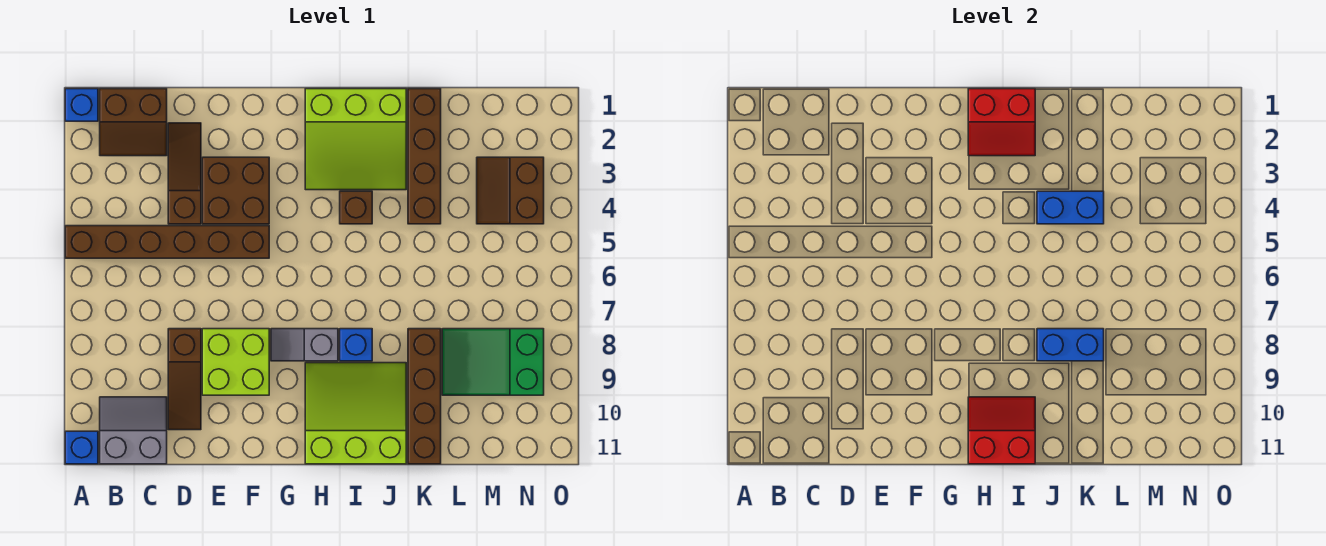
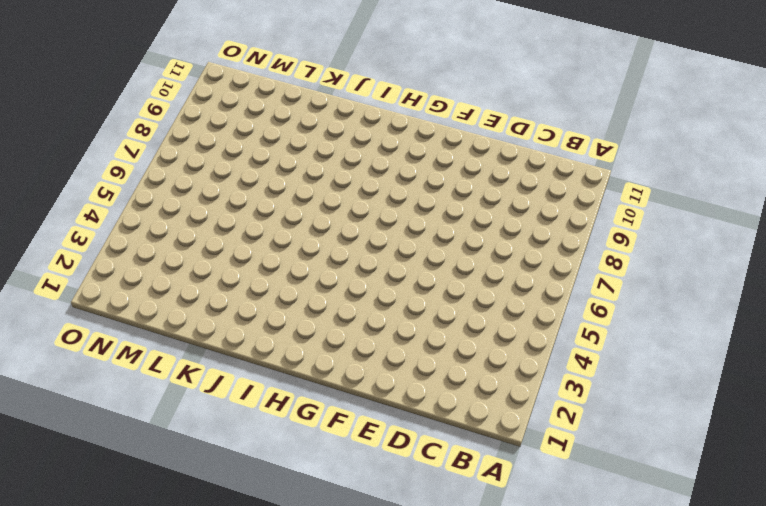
none -> blue brick A1 level 1
none -> brown brick A5:F5 level 1
none -> blue brick A11 level 1

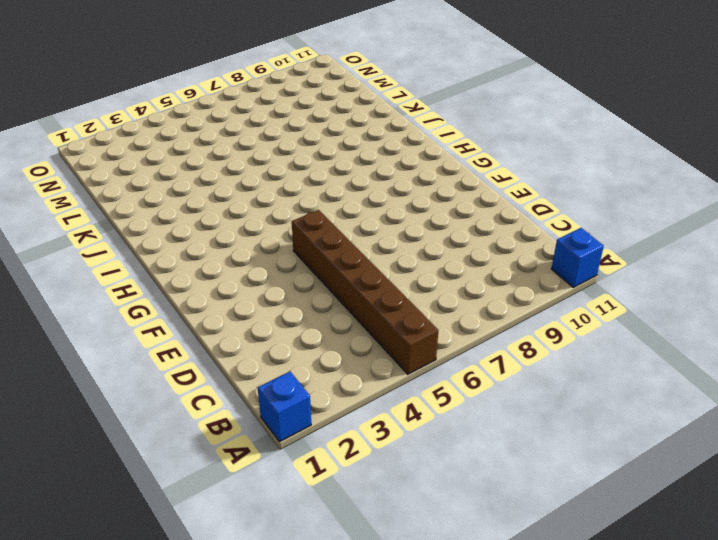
none -> brown slope B1:C2 level 1 top 1
none -> grey slope B10:C11 level 1 top 11
none -> brown slope D2:D4 level 1 top 4

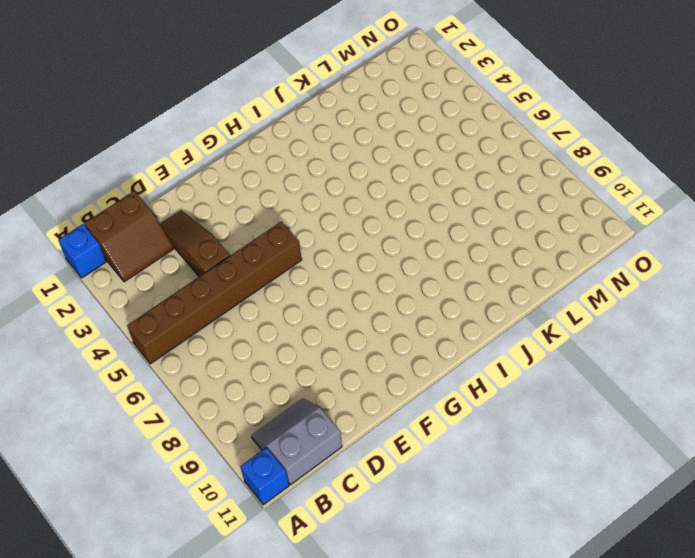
none -> brown slope D8:D10 level 1 top 8
none -> brown brick E3:F4 level 1
none -> lime brick E8:F9 level 1

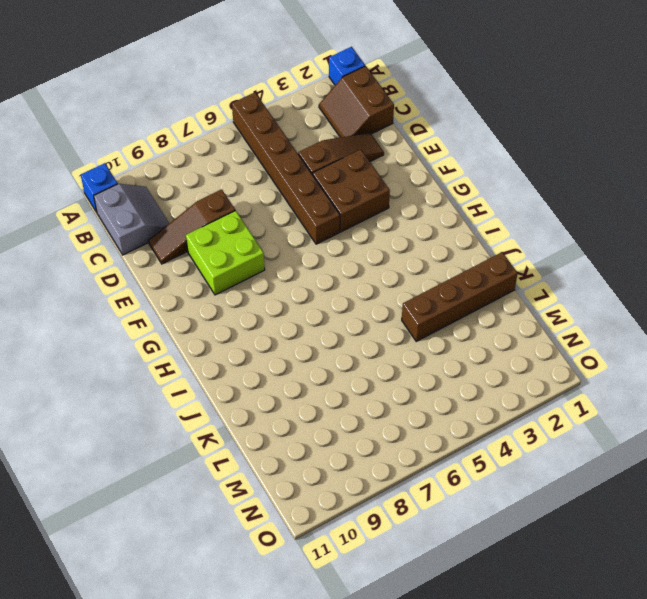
none -> grey slope G8:H8 level 1 top H
none -> lime slope H1:J3 level 1 top 1
none -> lime slope H9:J11 level 1 top 11

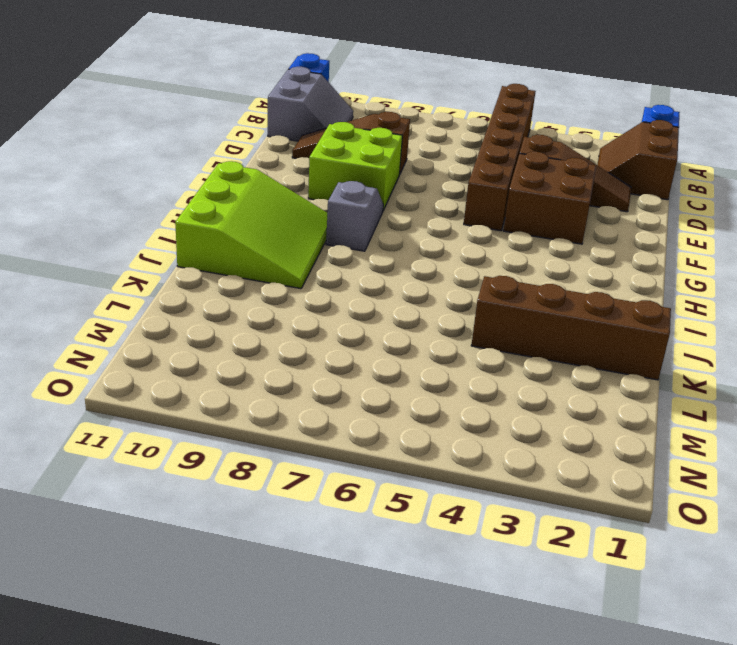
none -> lime slope H1:J3 level 1 top 1
none -> brown brick I4 level 1
none -> blue brick I8 level 1

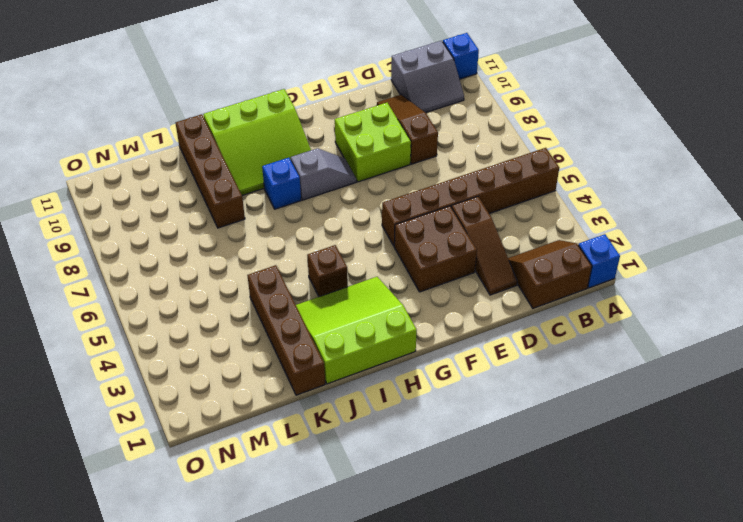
none -> green slope L8:N9 level 1 top N
none -> brown slope M3:N4 level 1 top N
none -> red slope H1:I2 level 2 top 1

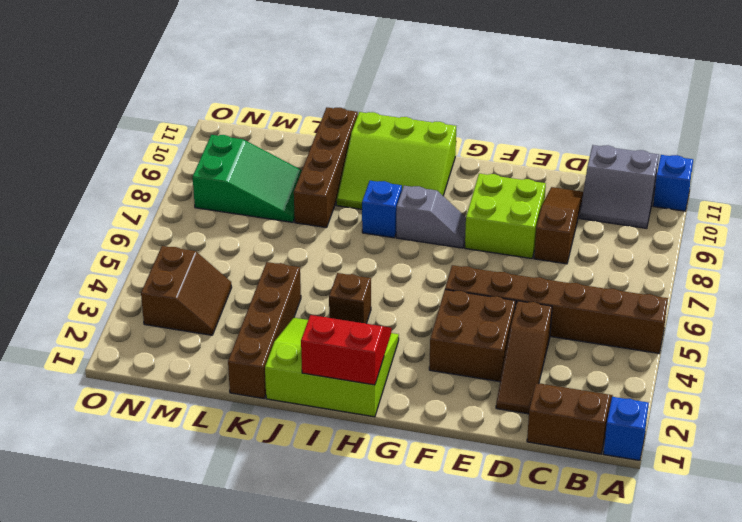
none -> red slope H10:I11 level 2 top 11
none -> blue brick J4:K4 level 2
none -> blue brick J8:K8 level 2

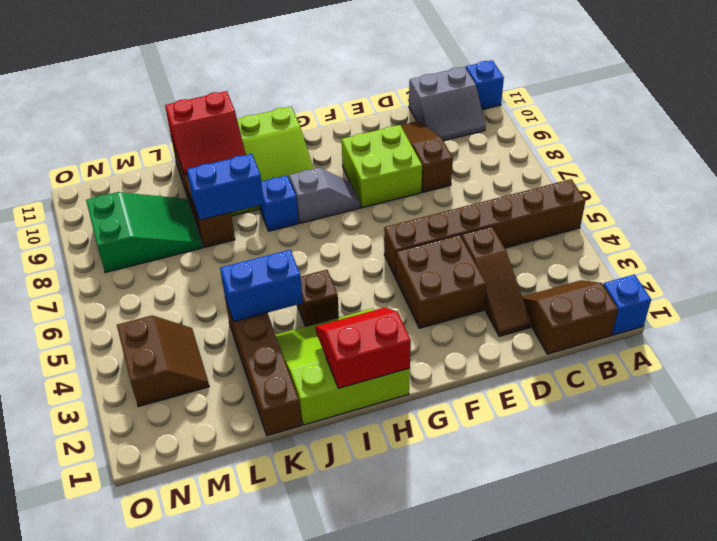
red slope J10:K11 level 2 top 11 -> red slope H10:I11 level 2 top 11

